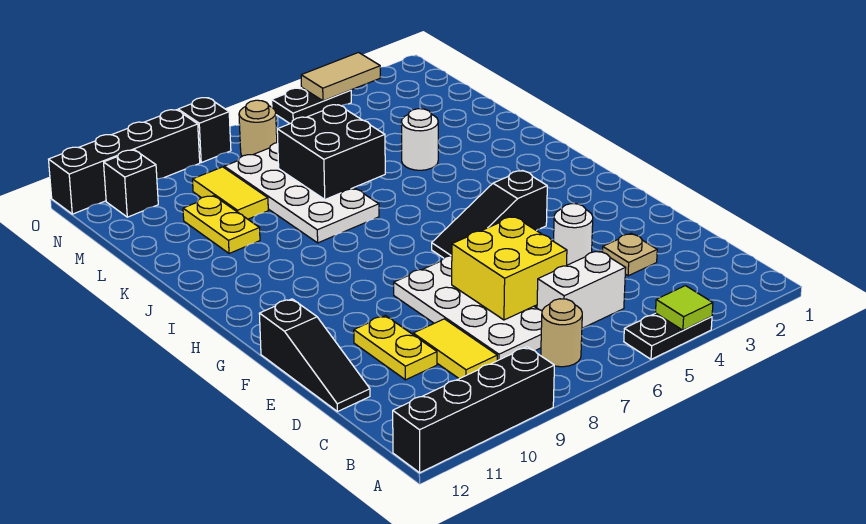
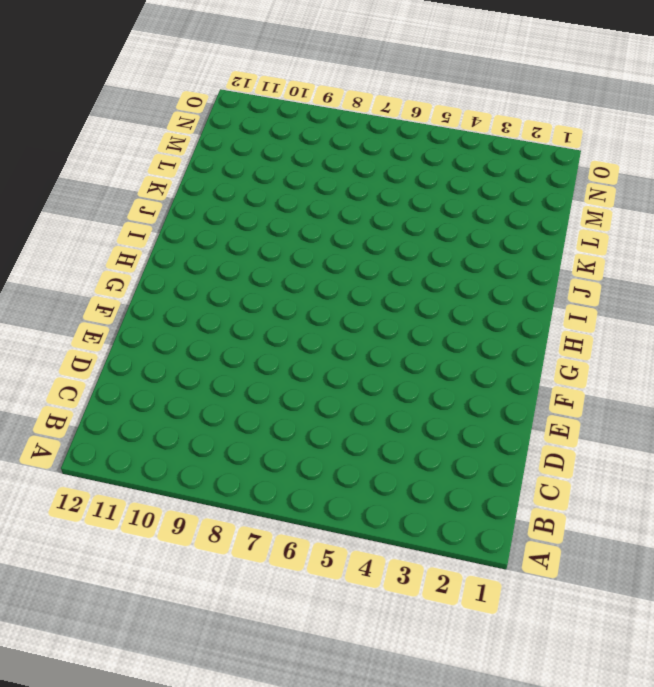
none -> black plate A4:A5 level 1
none -> black brick A9:A12 level 1
none -> tan round brick B7 level 1

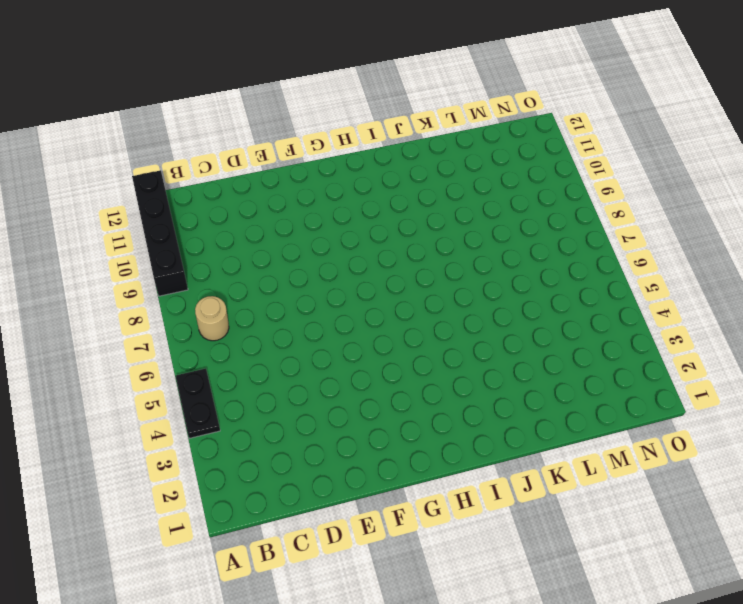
none -> white brick C5:C6 level 1
none -> white plate C7:F8 level 1
none -> yellow tile C9:D9 level 1

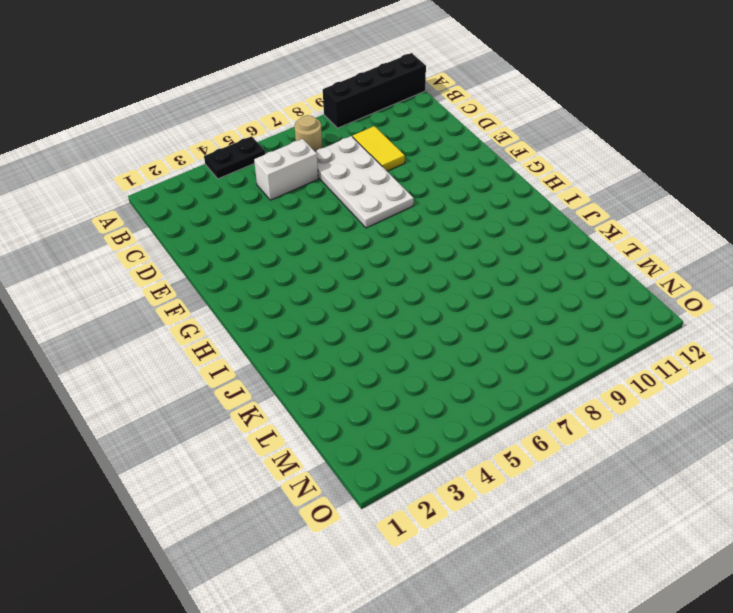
none -> tan plate D3 level 1
none -> yellow plate D10:E10 level 1
none -> black slope D12:F12 level 1 top F

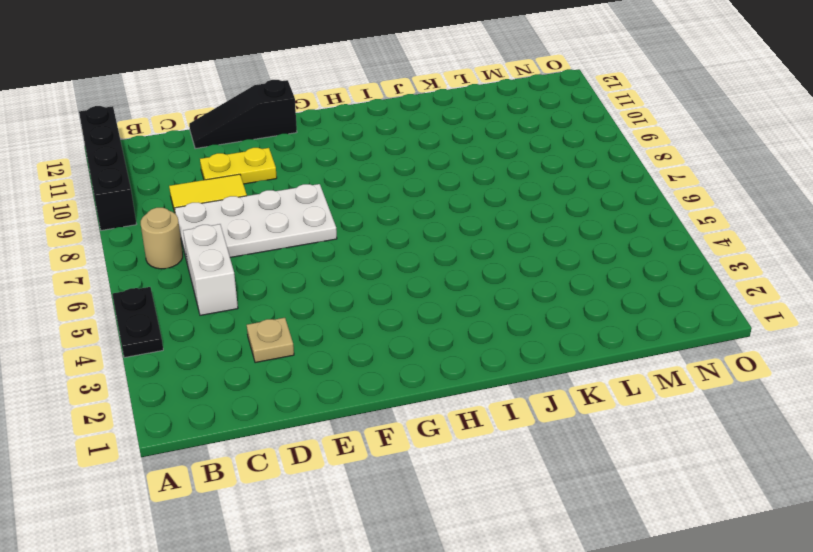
none -> white round brick E4 level 1
none -> black slope G4:G6 level 1 top 4
none -> white plate J7:M8 level 1

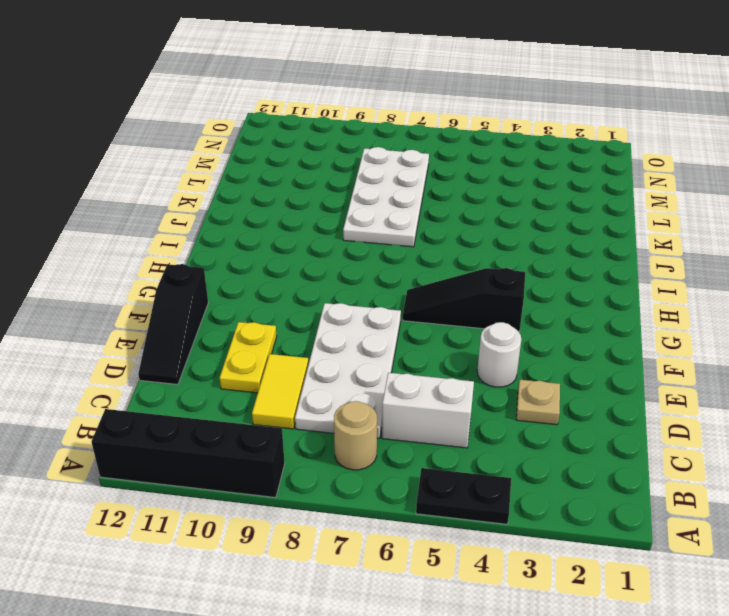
none -> white round brick K4 level 1
none -> yellow plate K10:L10 level 1
none -> yellow tile L9:M9 level 1

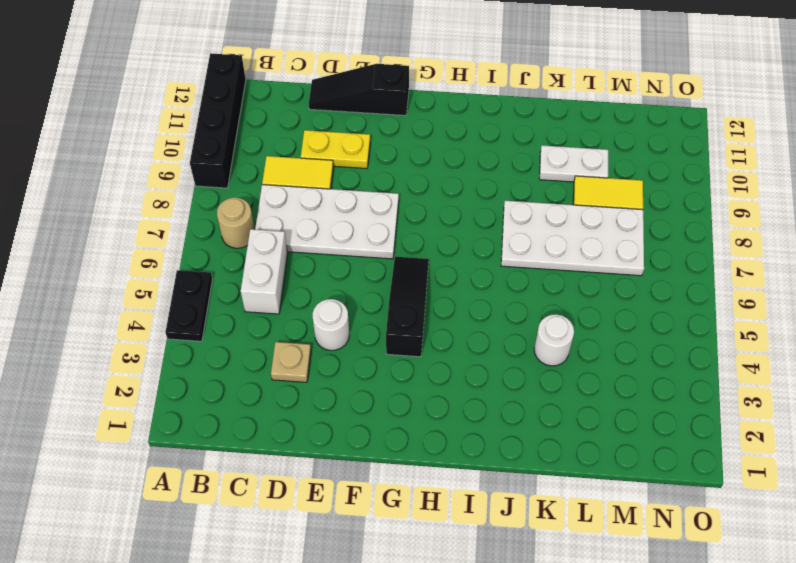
white plate K10:L10 level 1 -> yellow plate K10:L10 level 1
none -> tan round brick N7 level 1
none -> black brick N11 level 1
none -> black plate O4:O5 level 1

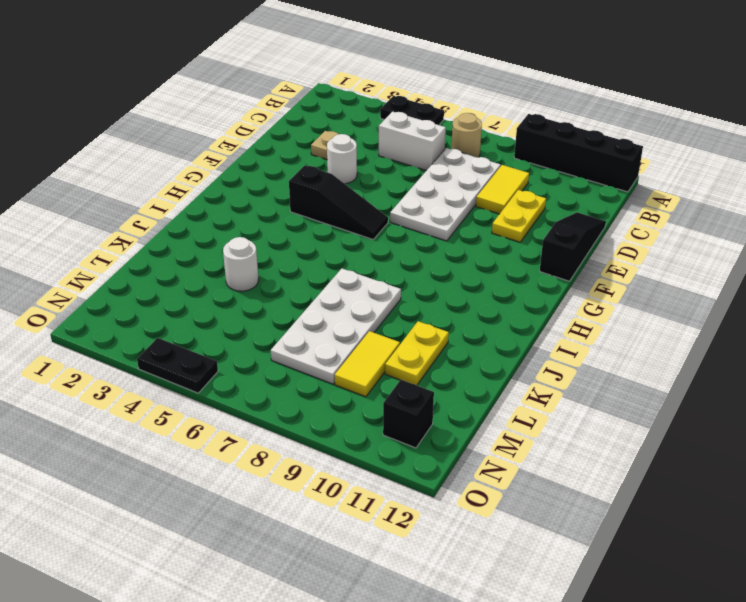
none -> tan round brick N7 level 1
none -> black brick O8 level 1
none -> black brick O9:O12 level 1

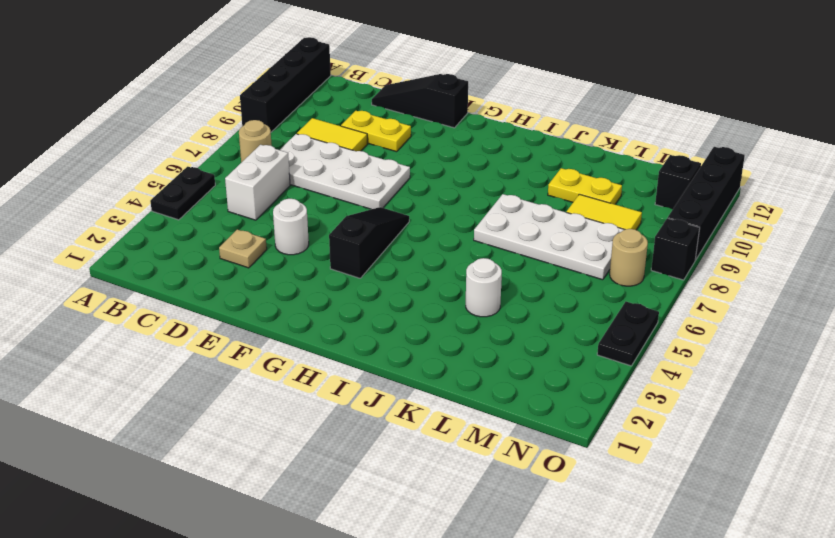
none -> lime tile A4 level 2
none -> yellow brick D6:E7 level 2
none -> black brick K6:L7 level 2

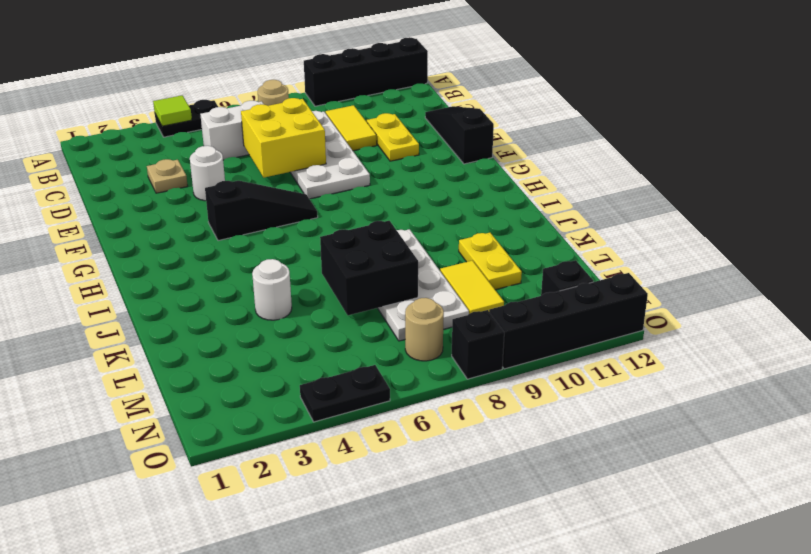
none -> tan tile O3:O4 level 2

